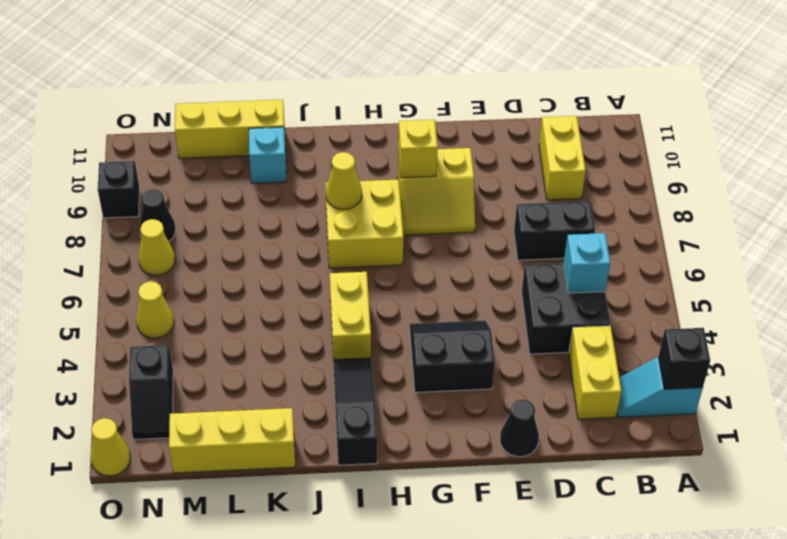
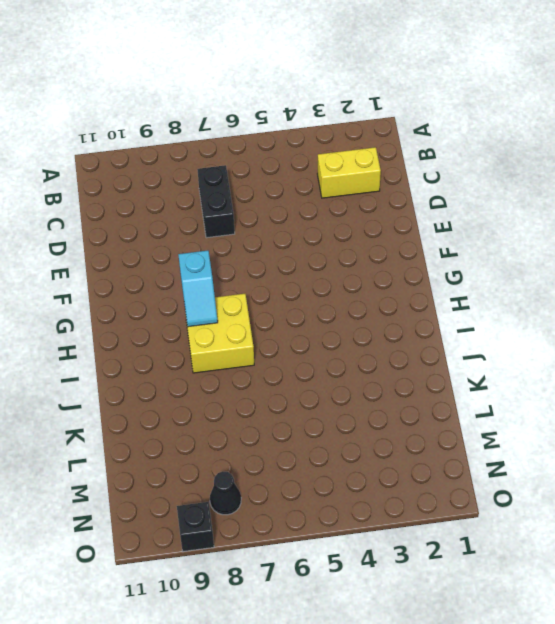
cyan slope G8:H8 level 2 top G -> cyan slope A2:B2 level 1 top A
none -> black brick C4:D5 level 1
none -> yellow brick C9:C10 level 1
none -> black cone E1 level 1

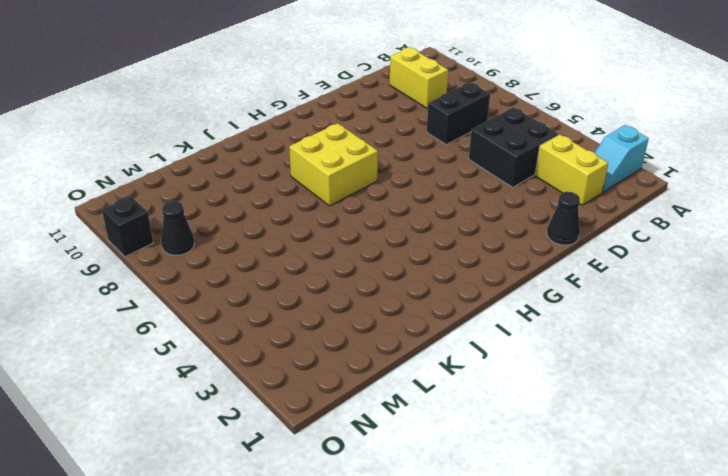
none -> black slope F3:G4 level 1 top 3
none -> yellow slope F8:G9 level 1 top 9
none -> black slope I1:I3 level 1 top 1

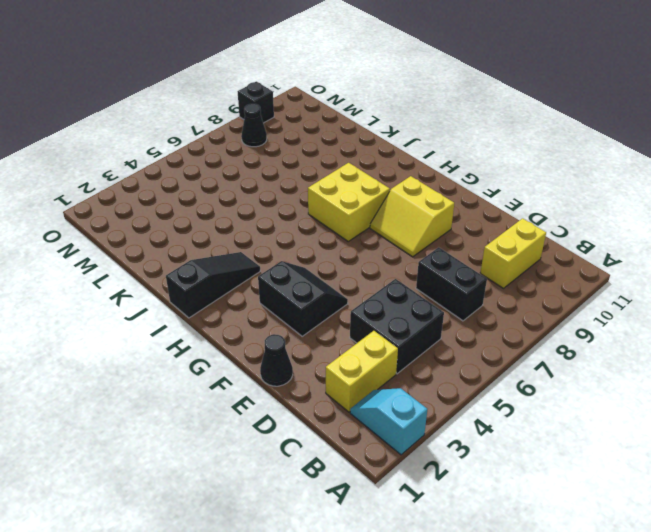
none -> yellow brick I4:I5 level 1
none -> yellow brick K1:M1 level 1
none -> cyan brick K10 level 1

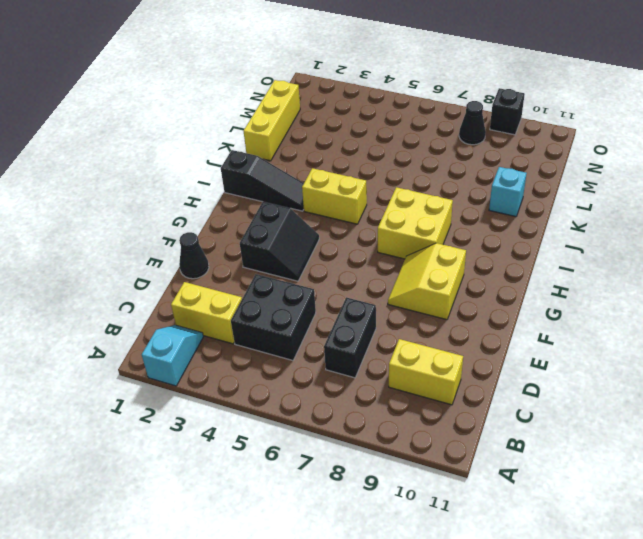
none -> yellow brick K11:M11 level 1
none -> black slope N2:N3 level 1 top 3
none -> yellow cone N5 level 1

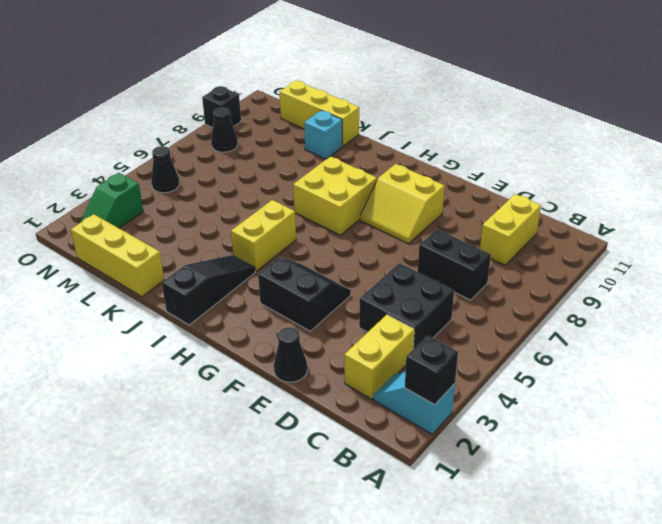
green slope N2:N3 level 1 top 3 -> black slope N2:N3 level 1 top 3
black cone N5 level 1 -> yellow cone N5 level 1
none -> yellow cone N7 level 1
none -> yellow cone O1 level 1
none -> cyan brick C5 level 2

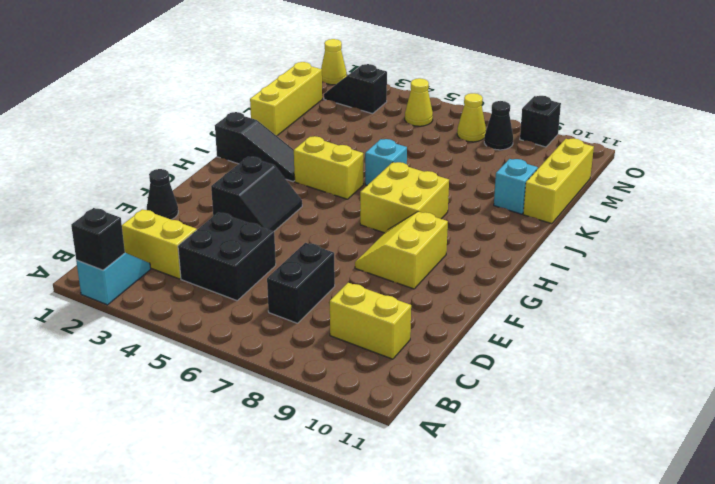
cyan brick J6 level 1 -> cyan brick C5 level 2
none -> yellow brick G9 level 2
none -> yellow cone I8 level 2

